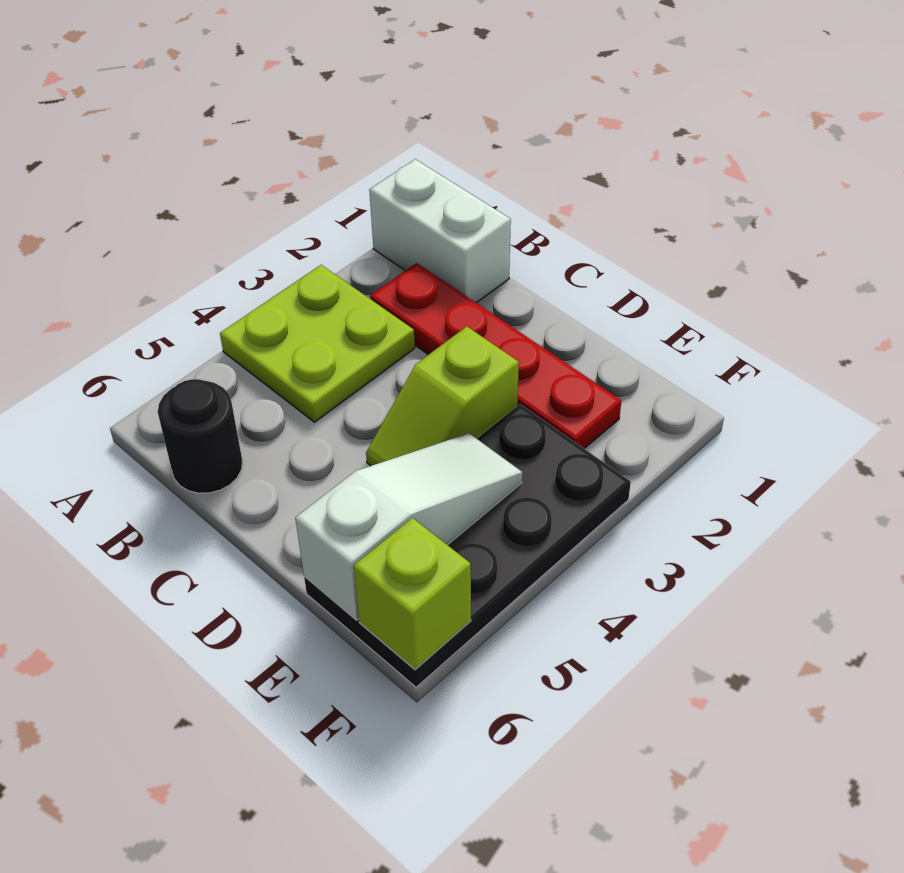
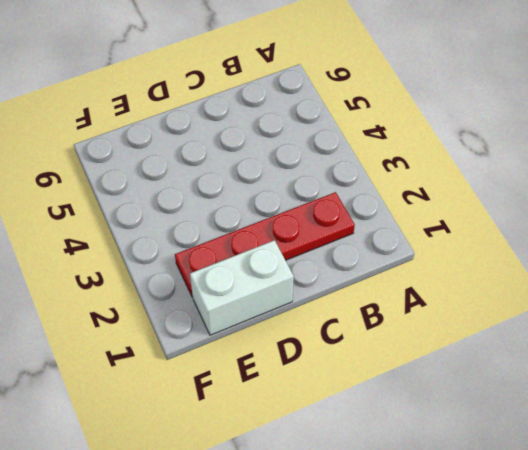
white brick D1:E1 level 1 -> white brick A1:B1 level 1
none -> lime plate A3:B4 level 1
none -> black round brick B6 level 1

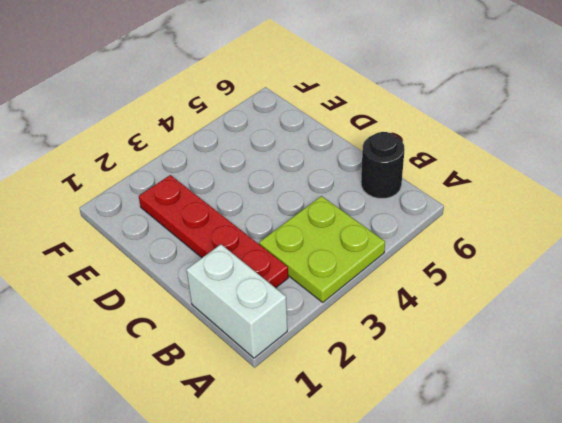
none -> lime slope D3:D4 level 1 top 3
none -> black plate E3:F6 level 1

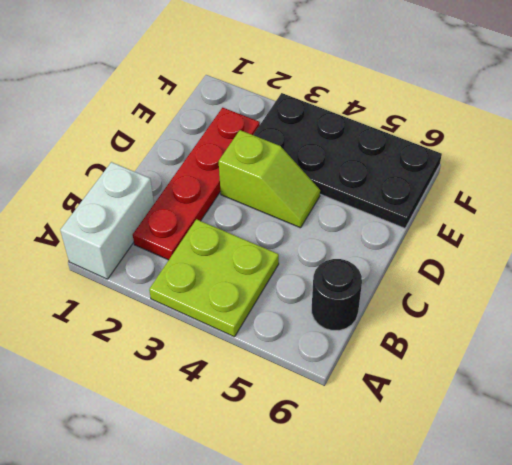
none -> white slope E4:E6 level 2 top 6
none -> lime brick F6 level 2

